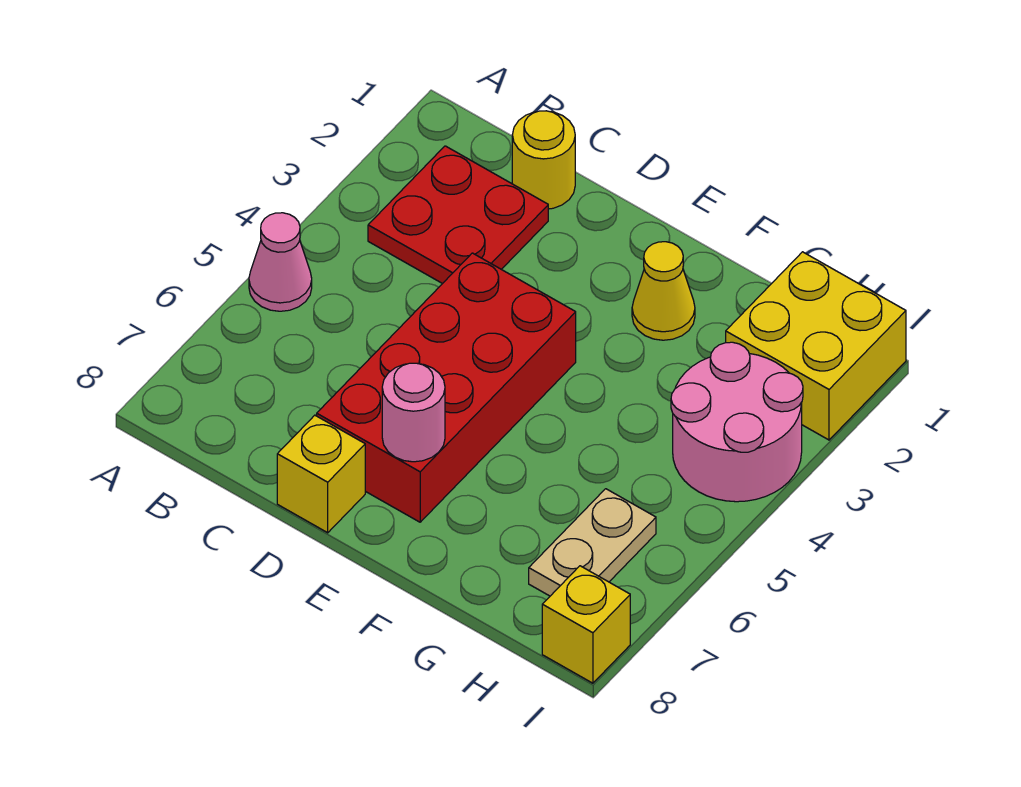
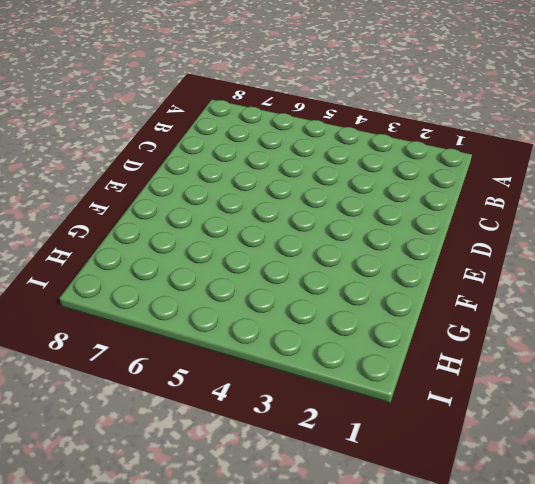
none -> pink cone A5 level 1
none -> red plate B2:C3 level 1

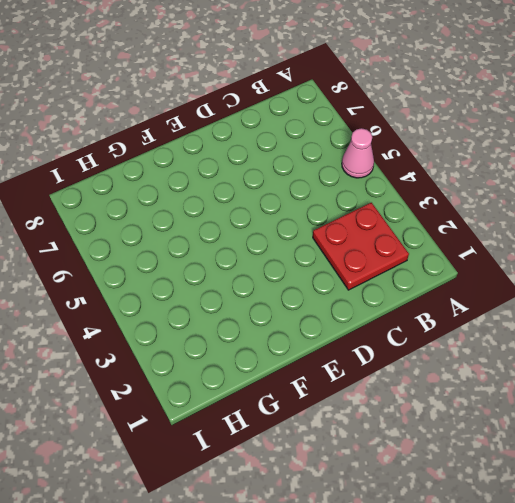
none -> yellow round brick C1 level 1
none -> red brick D4:E7 level 1

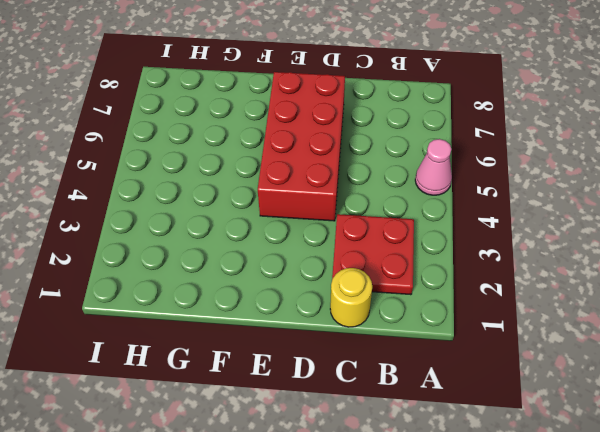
none -> yellow brick D8 level 1
none -> yellow cone F2 level 1

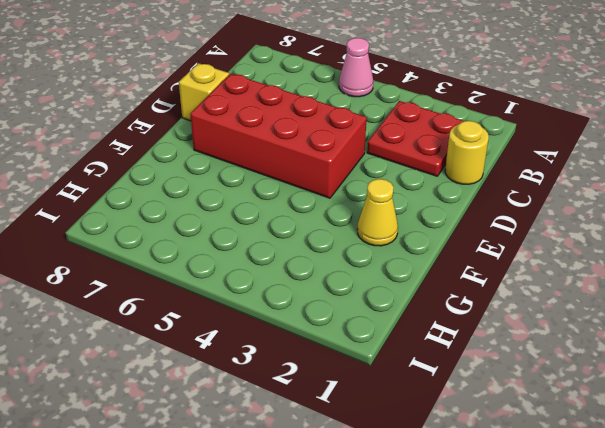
none -> yellow brick H1:I2 level 1
none -> pink round brick H3:I4 level 1

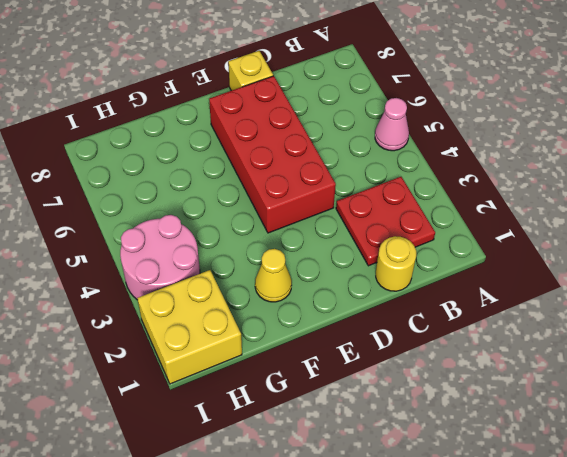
none -> tan plate H6:H7 level 1
none -> yellow brick I8 level 1

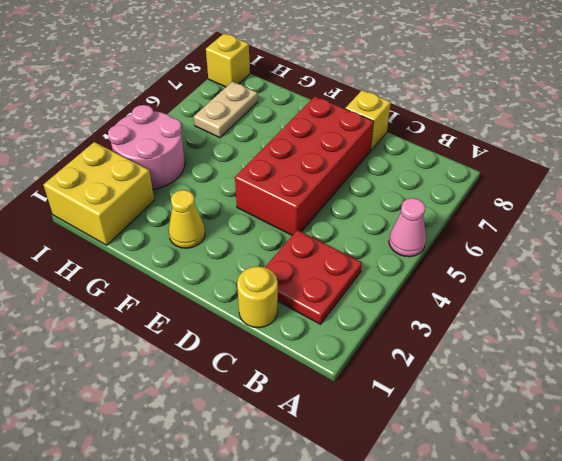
none -> pink round brick E7 level 2

